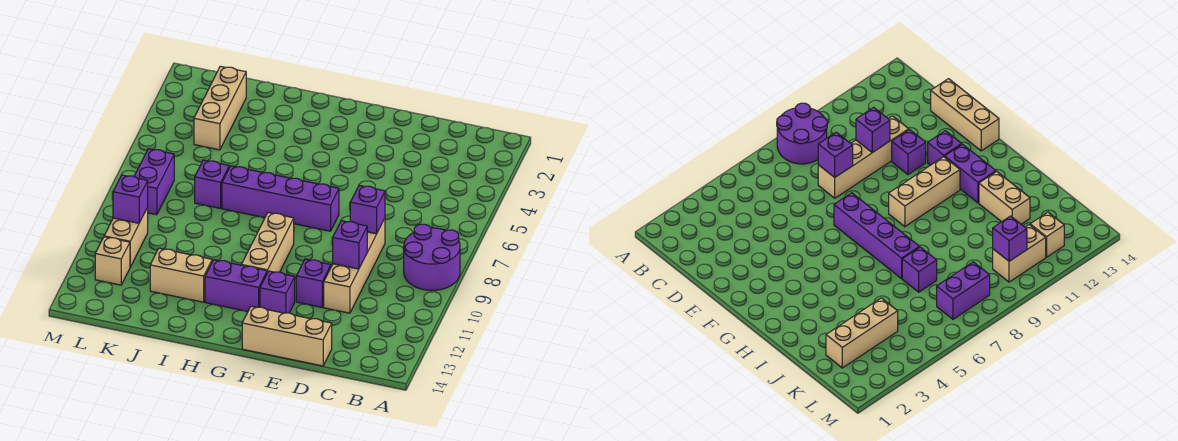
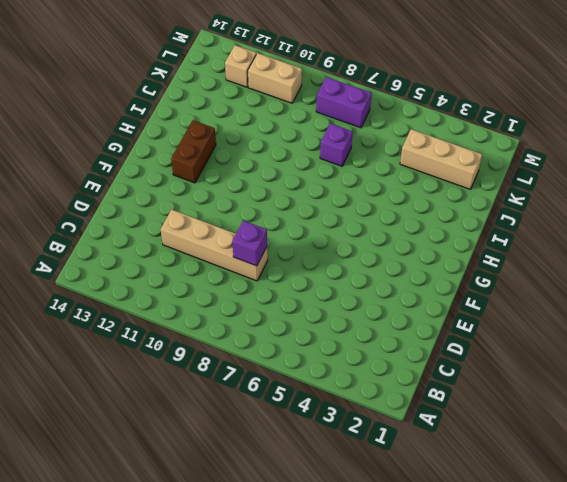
brown brick G12:H12 level 1 -> purple brick G12:H12 level 1
none -> purple round brick A8:B9 level 1
none -> tan brick D14:F14 level 1
none -> purple brick E11 level 1

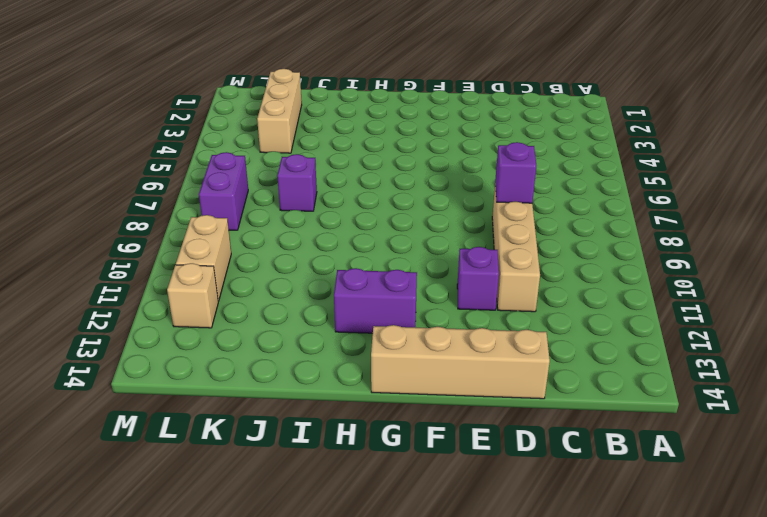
tan brick D14:G14 level 1 -> tan brick D14:F14 level 1
none -> purple round brick A8:B9 level 1
none -> purple brick F7:I7 level 1
none -> purple brick F12 level 1

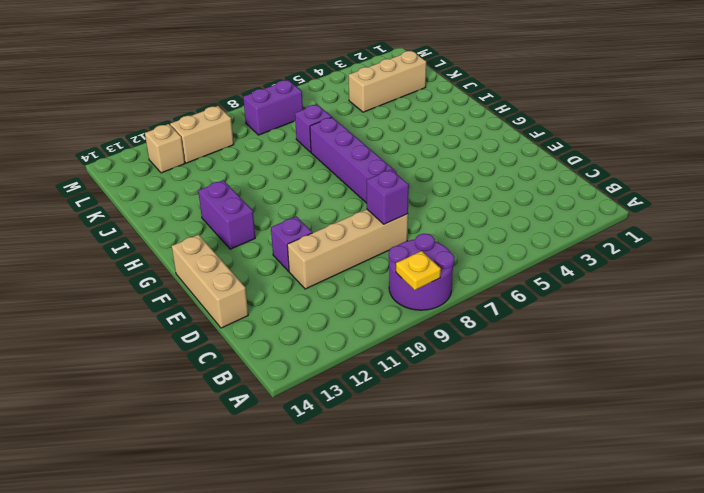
yellow plate A9 level 2 -> none
none -> purple brick F12 level 1
none -> tan brick G9:G11 level 1
none -> tan brick I12:J12 level 1

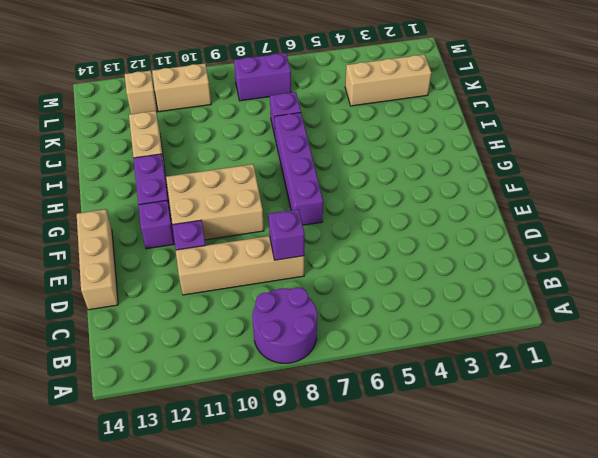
tan brick F9:G11 level 1 -> tan brick G9:G11 level 1
none -> purple brick D10 level 2
none -> purple brick L10 level 2

